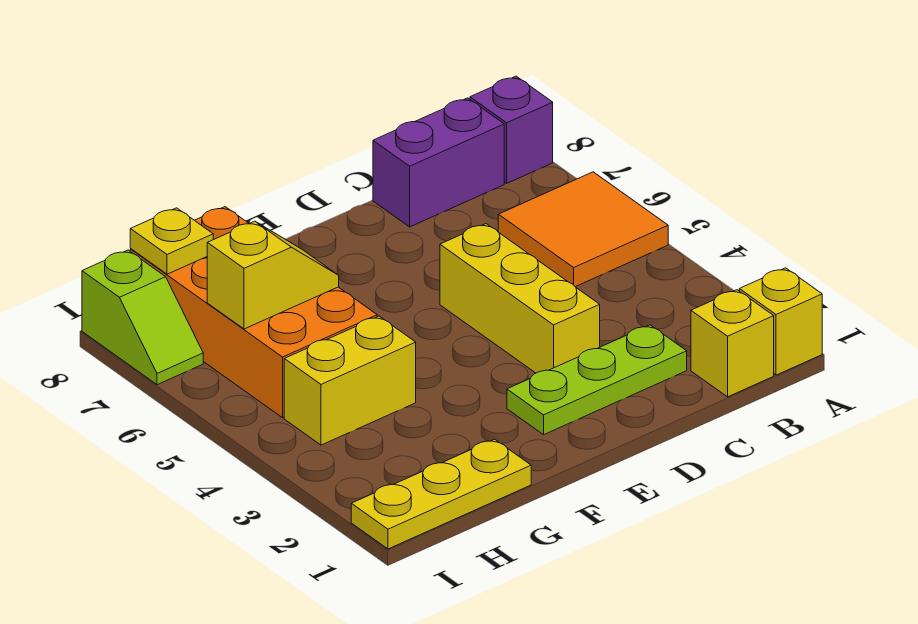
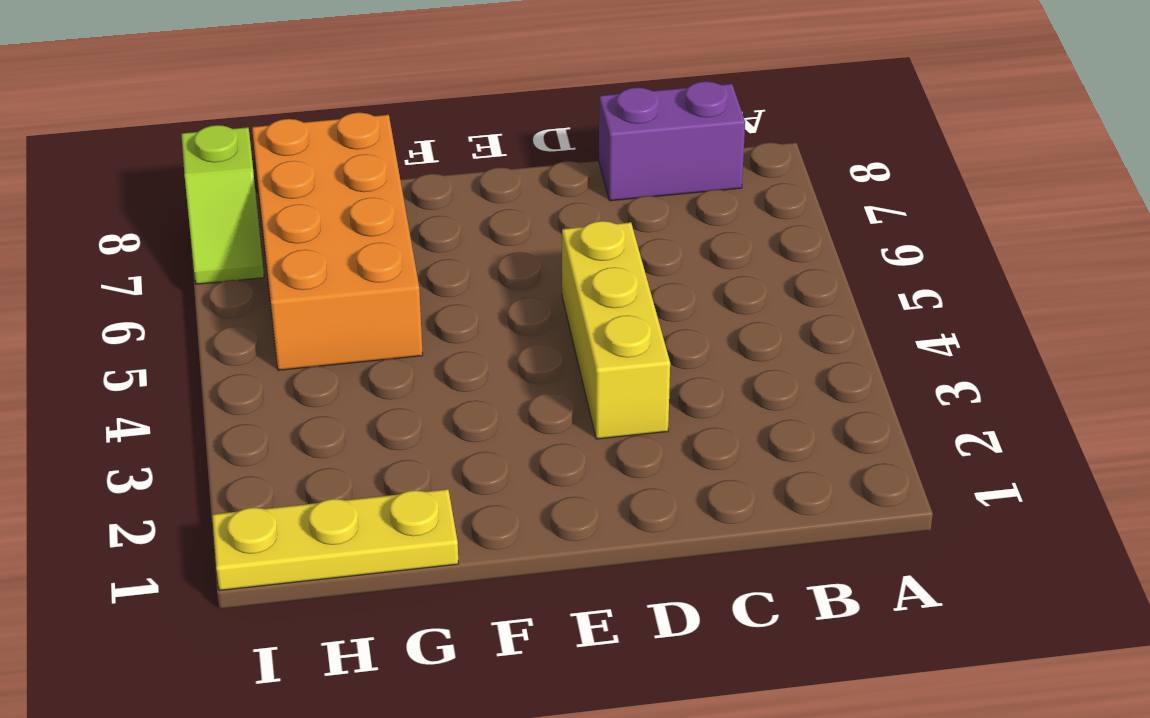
none -> yellow brick A1 level 1
none -> orange tile A5:B6 level 1
none -> purple brick A8 level 1

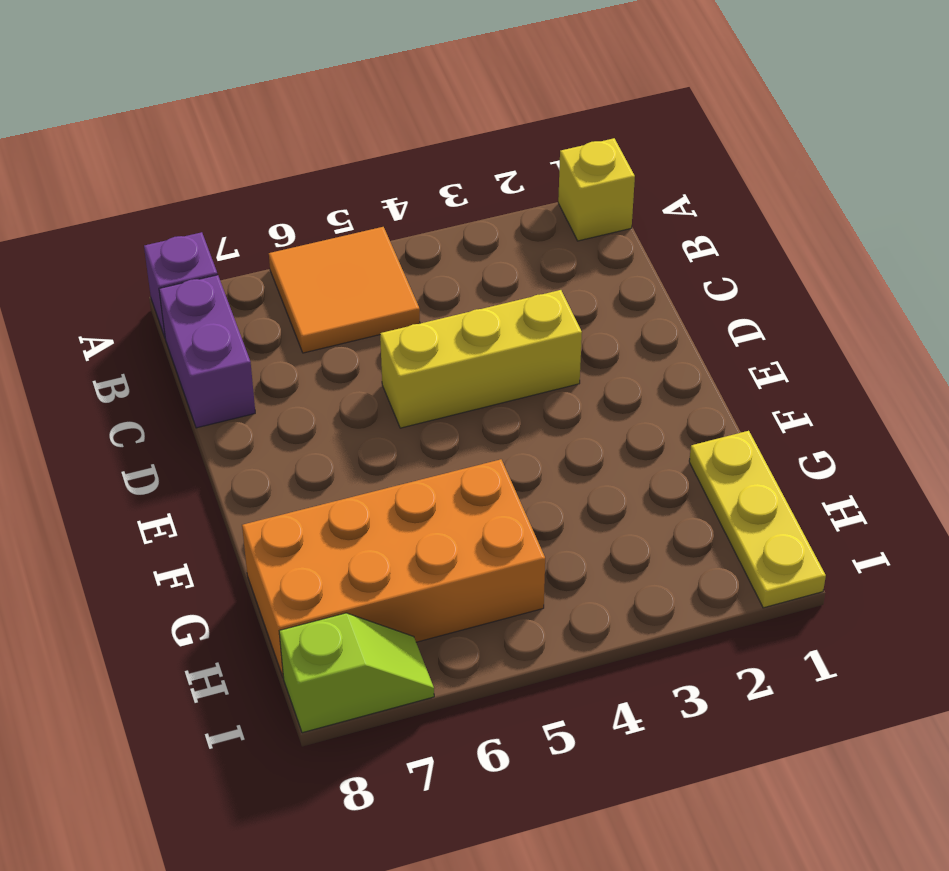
none -> yellow brick B1 level 1
none -> lime plate C2:E2 level 1
none -> yellow brick G4:H4 level 1

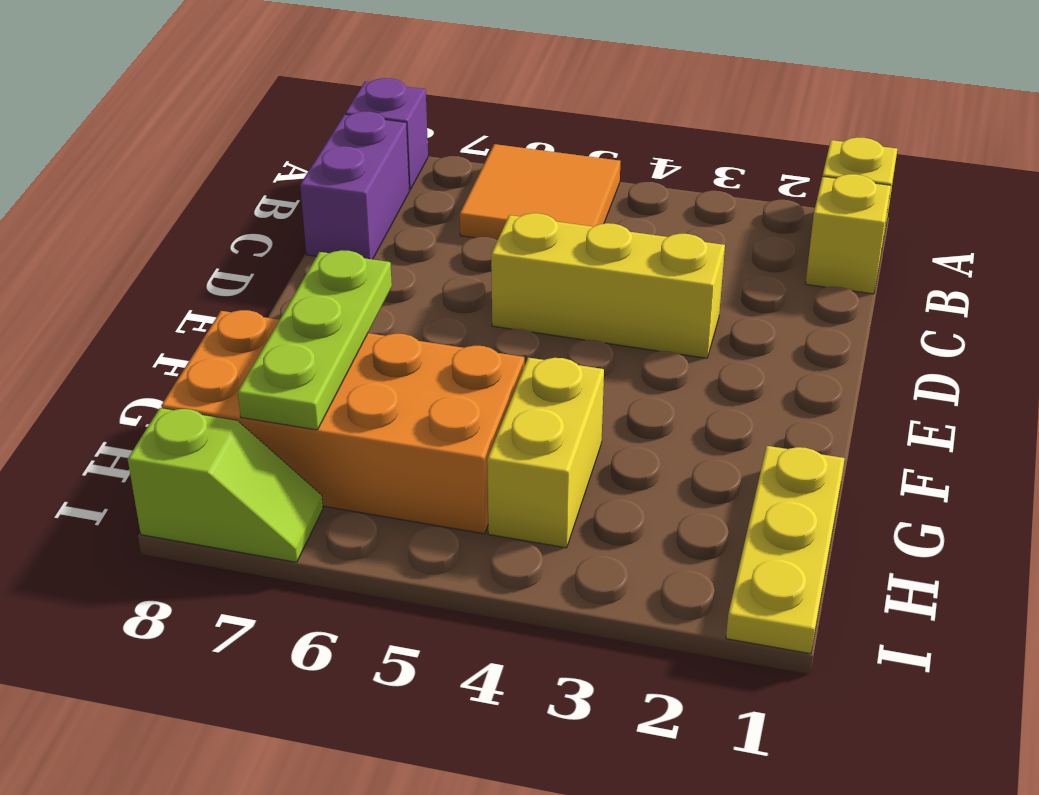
lime plate F7:H7 level 2 -> lime plate C2:E2 level 1
none -> yellow slope G6:H6 level 2 top H
none -> yellow plate H8 level 2

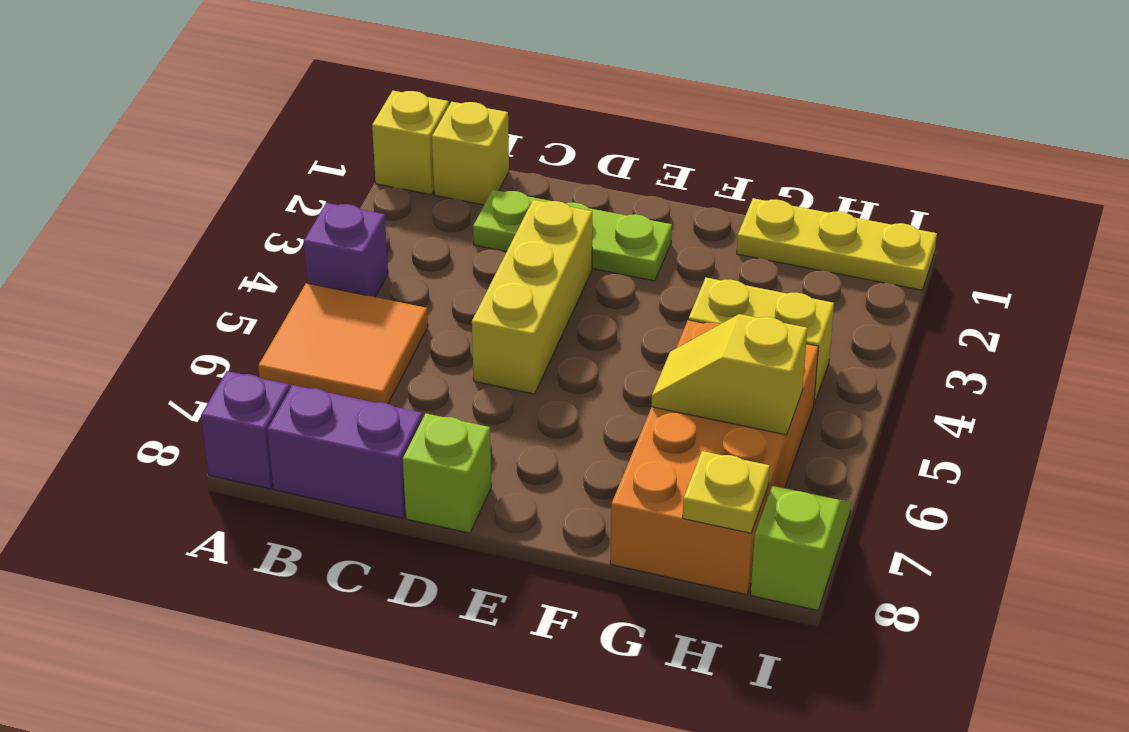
purple brick A4 level 1 -> none
lime brick D8 level 1 -> none

